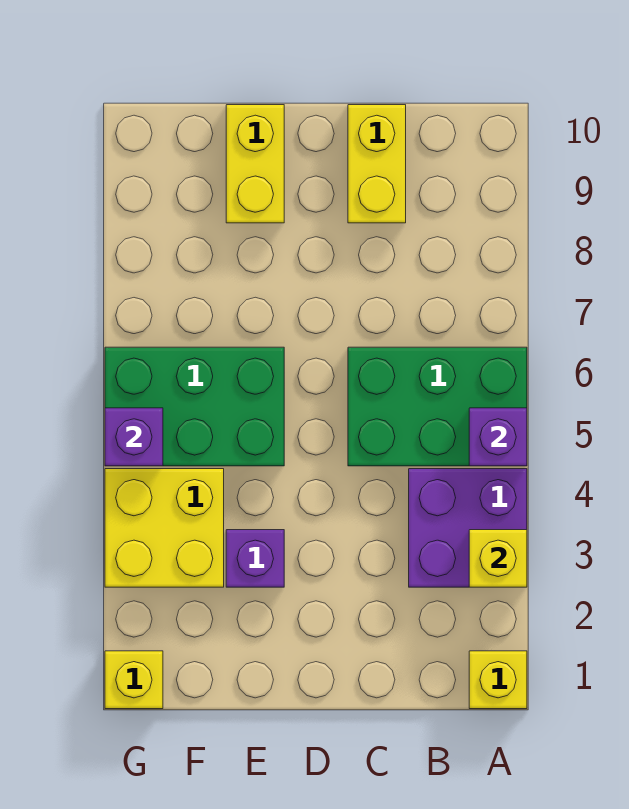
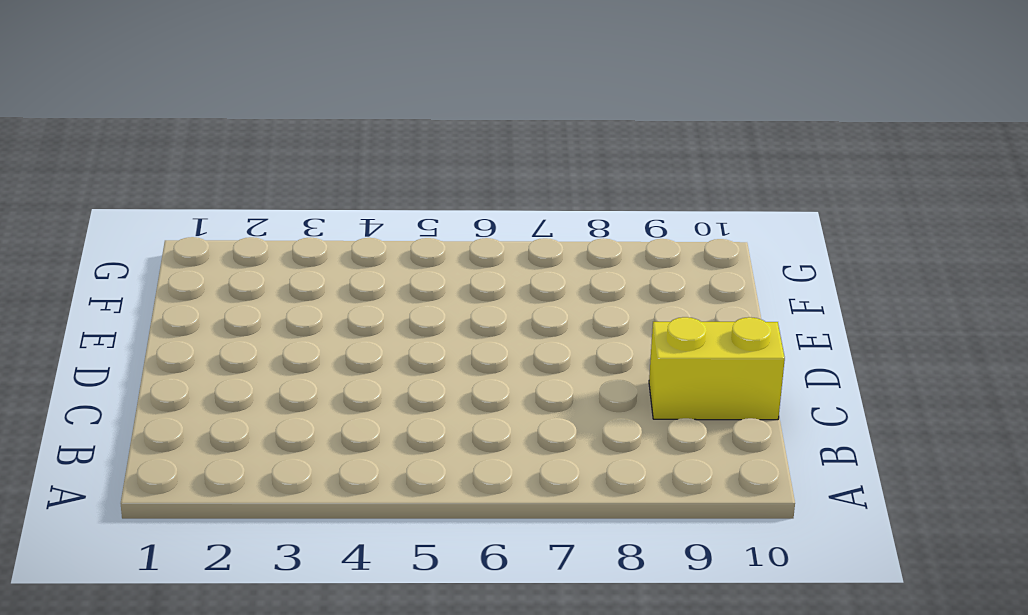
none -> yellow brick A1 level 1
none -> purple brick A3:B4 level 1
none -> green brick A5:C6 level 1

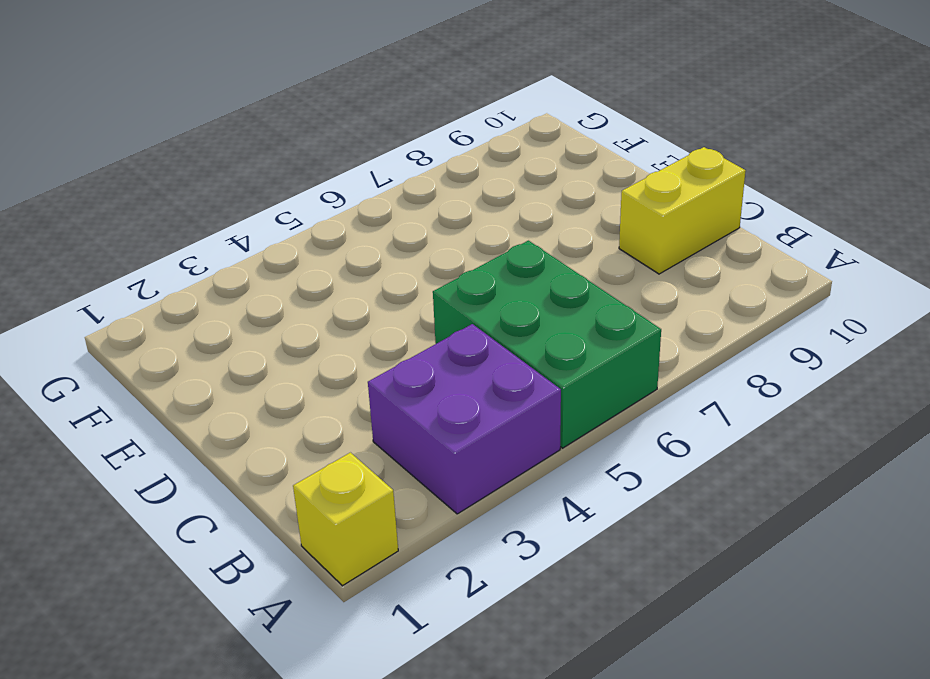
none -> purple brick E3 level 1
none -> green brick E5:G6 level 1
none -> yellow brick E9:E10 level 1

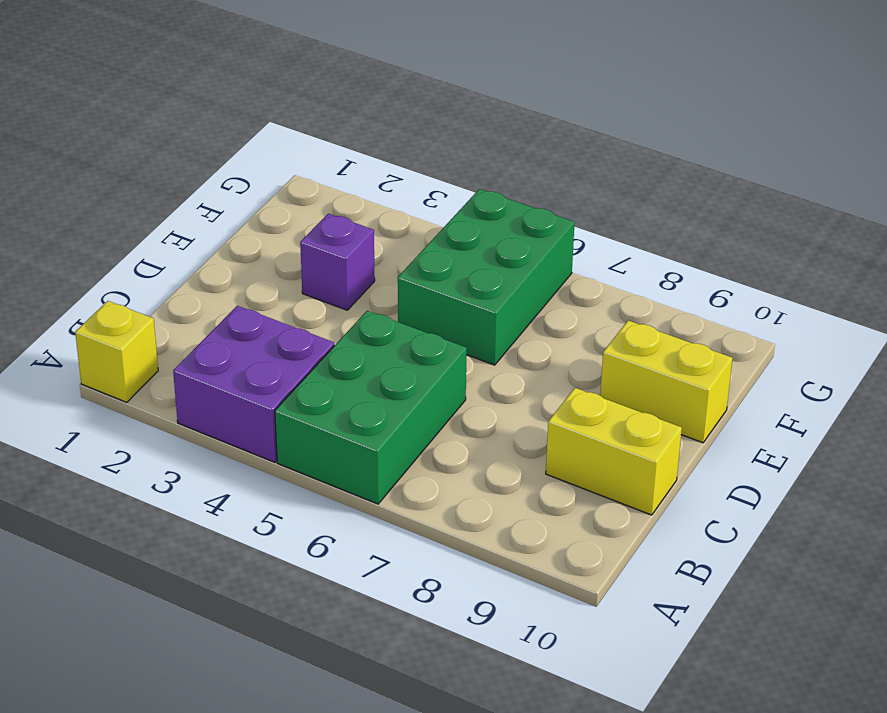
none -> yellow brick F3:G4 level 1
none -> yellow brick G1 level 1
none -> yellow brick A3 level 2

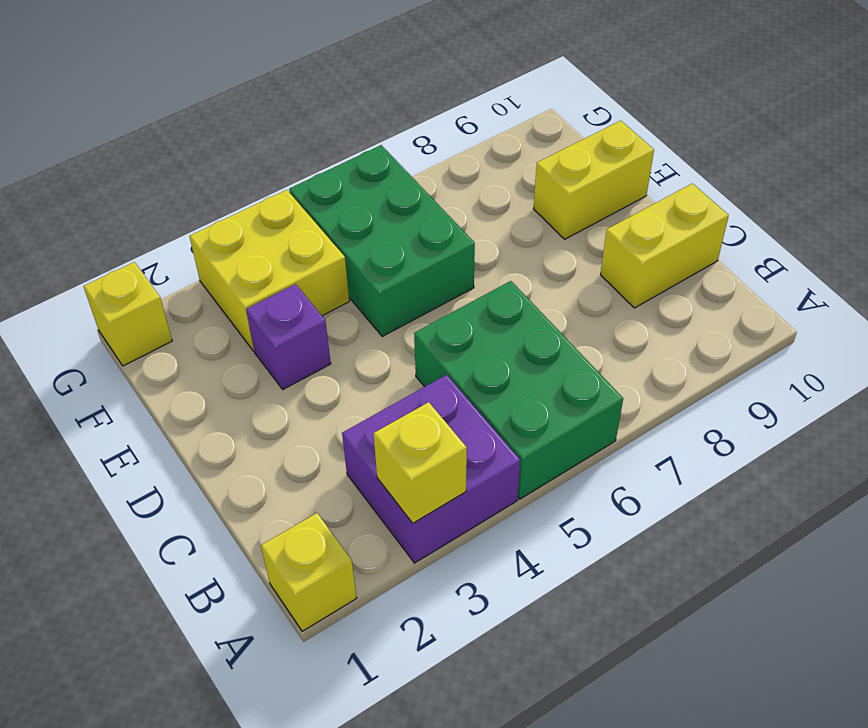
none -> purple brick A5 level 2
none -> purple brick G5 level 2

